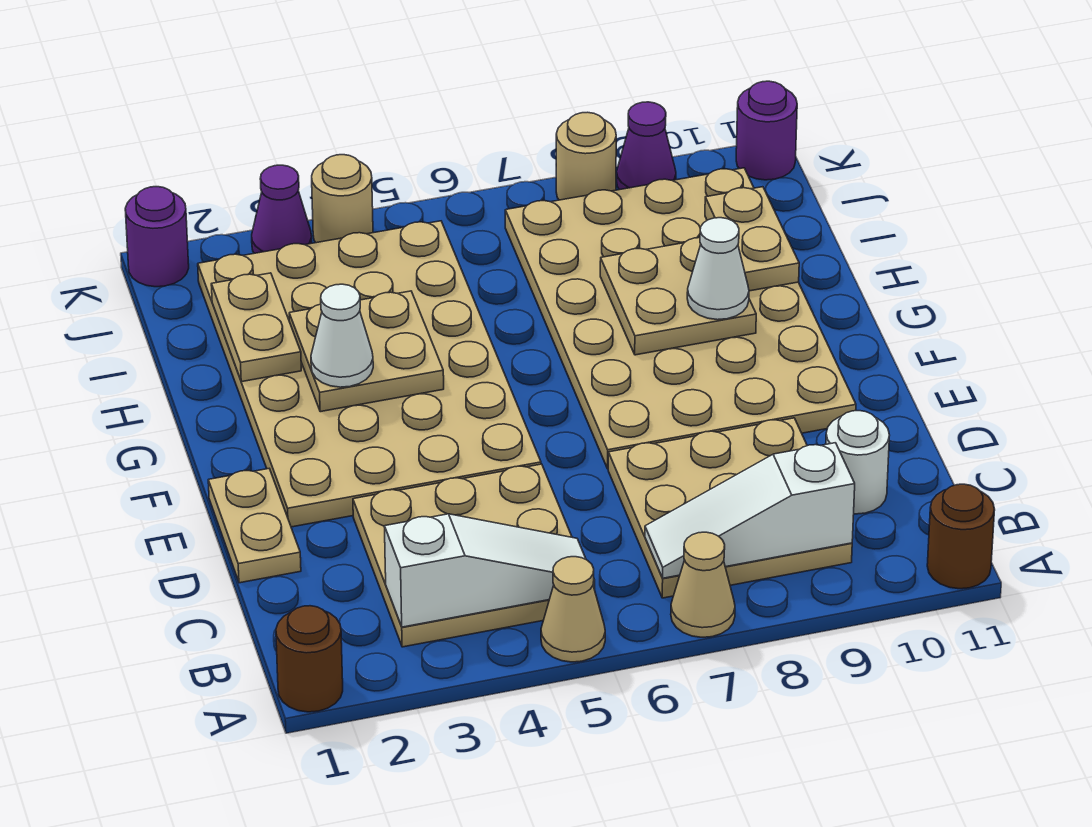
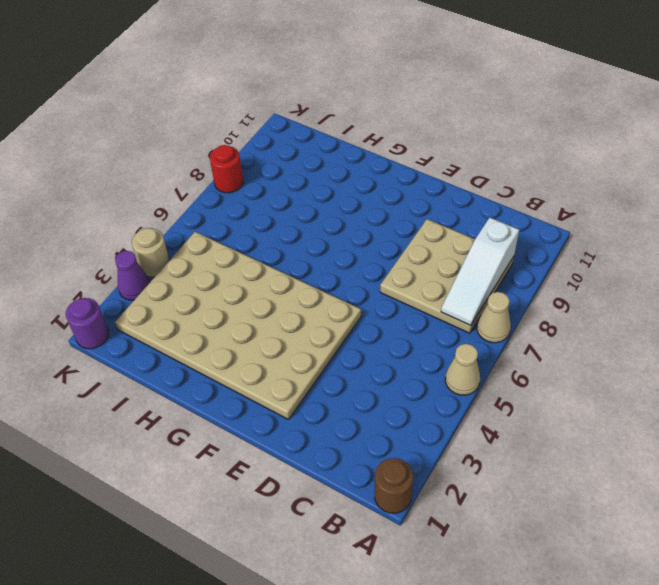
red round brick K8 level 1 -> tan round brick K8 level 1
none -> brown round brick A11 level 1
none -> tan plate B3:D5 level 1
none -> white round brick C10 level 1

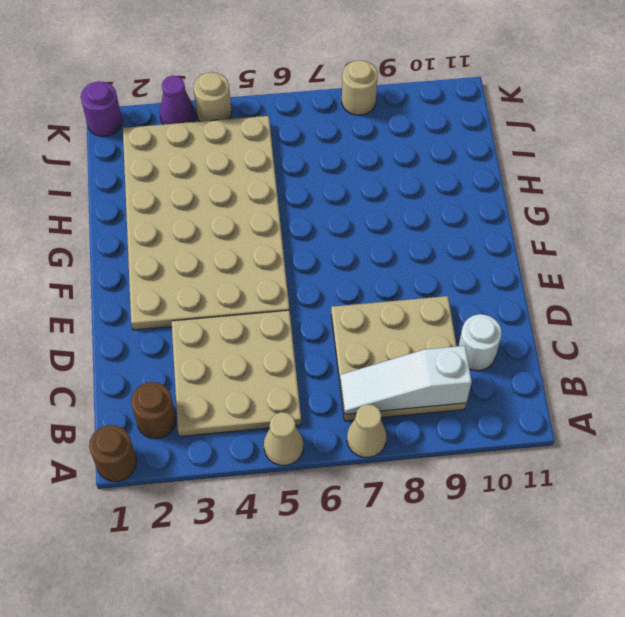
brown round brick B2 level 1 -> brown round brick A11 level 1
none -> tan plate D1:E1 level 1
none -> tan plate E7:J10 level 1
none -> purple cone K9 level 1

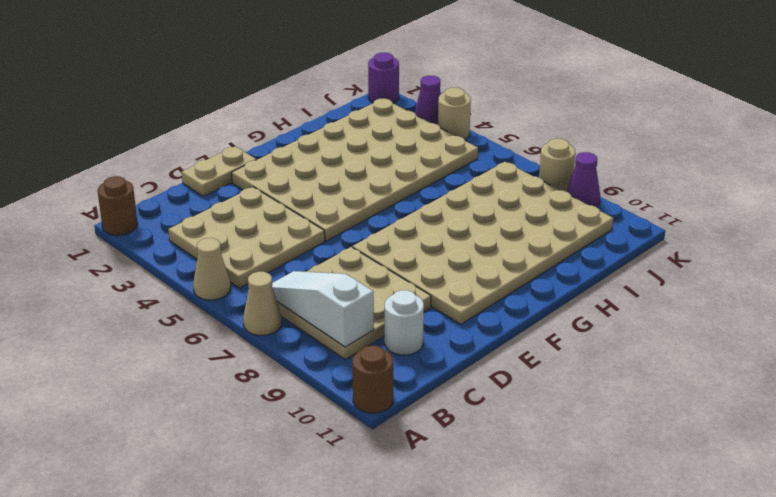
none -> purple round brick K11 level 1
none -> white slope B3:B5 level 2 top 3
none -> tan plate G3:H4 level 2

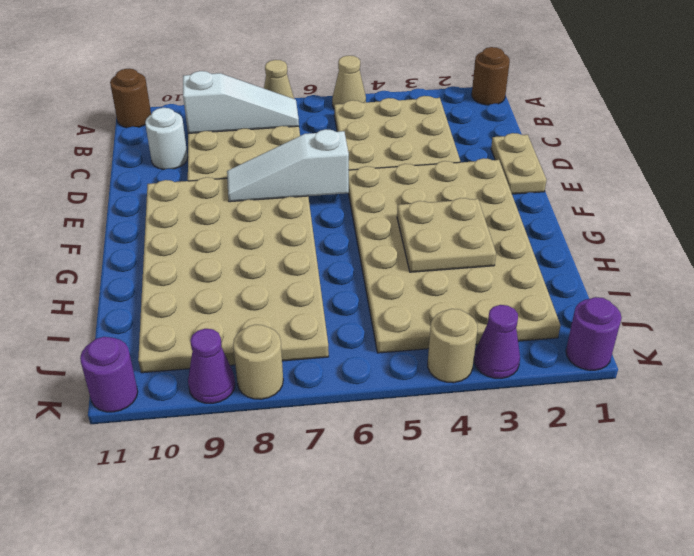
white slope E6:E8 level 2 top 6 -> white slope B3:B5 level 2 top 3
none -> tan plate G8:H9 level 2
none -> tan plate H2:I2 level 2
none -> tan plate H10:I10 level 2

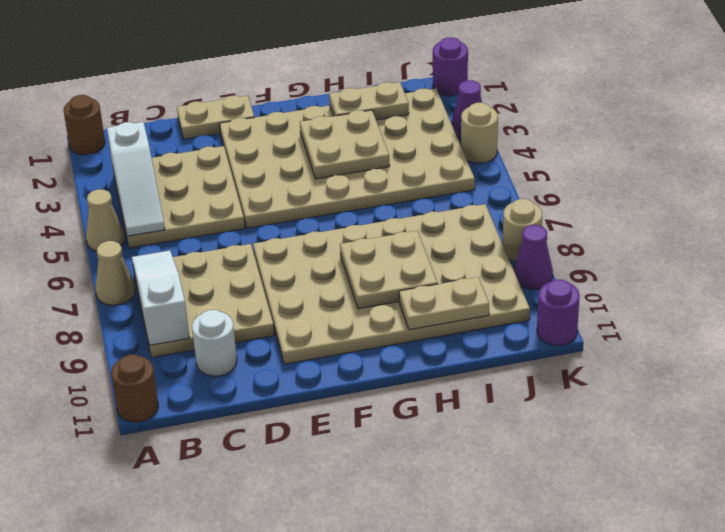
none -> white cone G3 level 3
none -> white cone G9 level 3

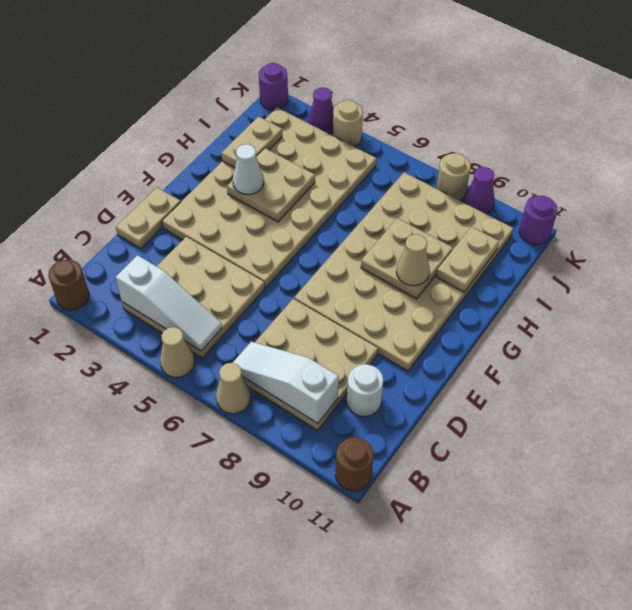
tan cone G9 level 3 -> white cone G9 level 3

